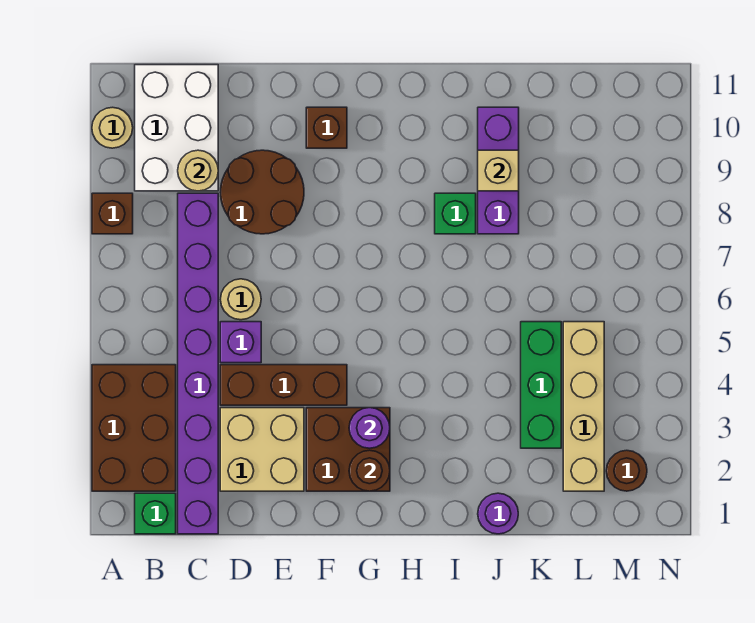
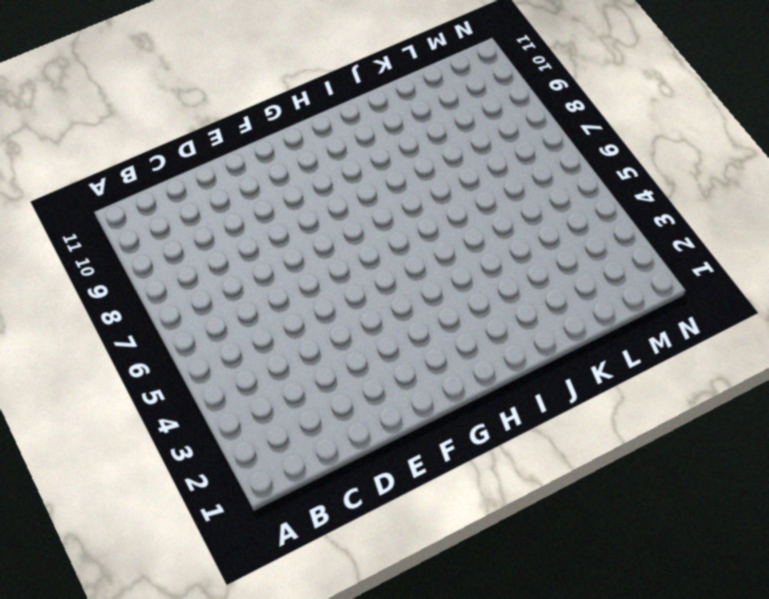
none -> brown brick A2:B4 level 1
none -> brown brick A8 level 1
none -> tan round brick A10 level 1

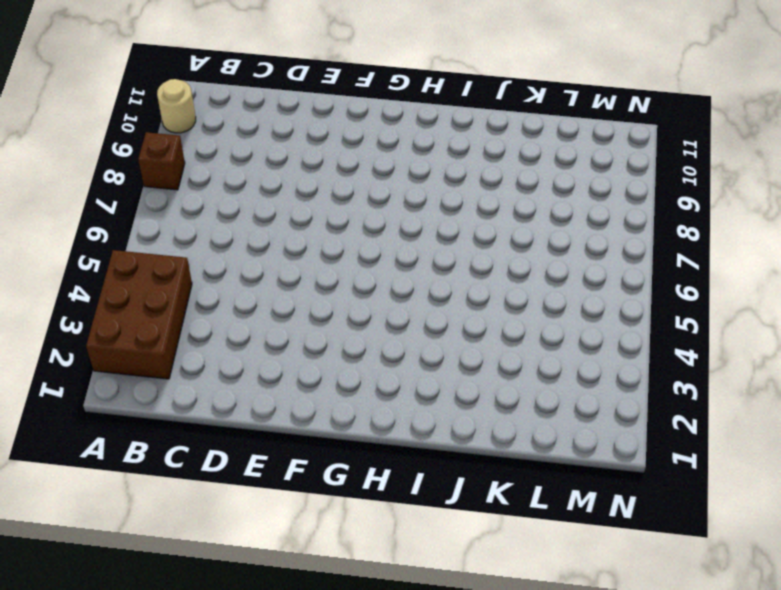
none -> green brick B1 level 1
none -> white brick B9:C11 level 1
none -> purple brick C1:C8 level 1

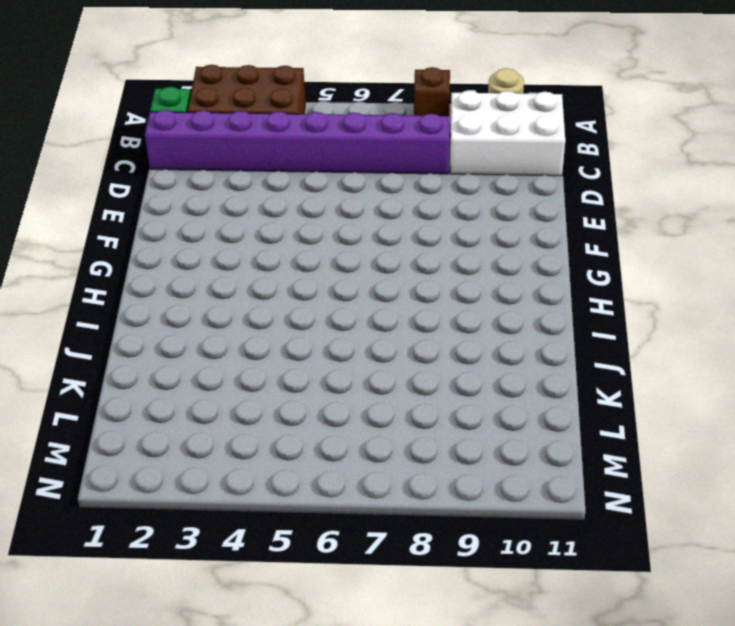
none -> tan brick D2:E3 level 1
none -> brown brick D4:F4 level 1
none -> purple brick D5 level 1

